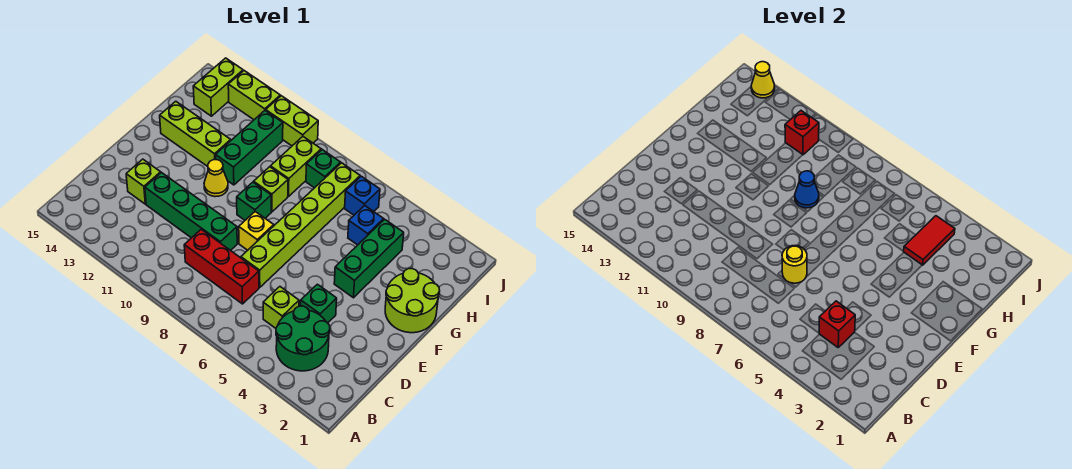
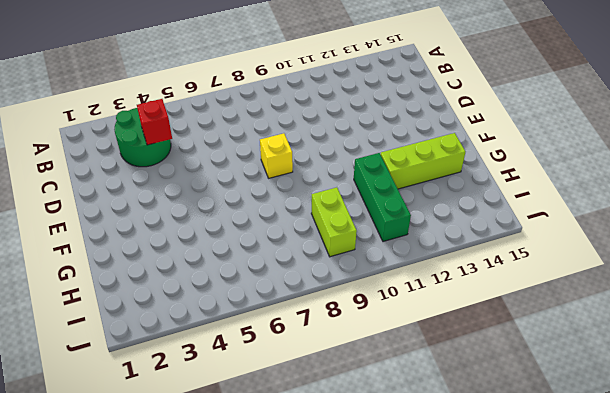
none -> lime brick C5 level 1
none -> red brick C7:C9 level 1
none -> green brick D4 level 1

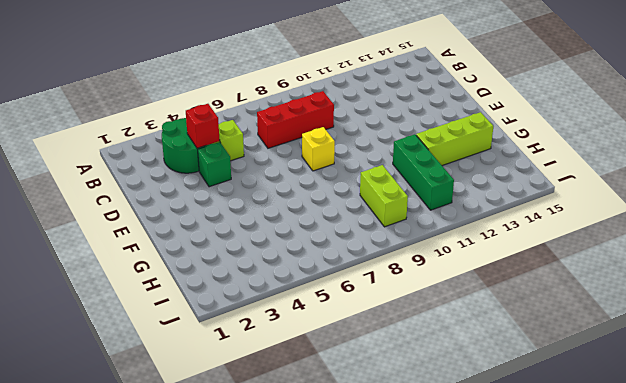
none -> lime brick D7:I7 level 1
none -> green brick D9:D12 level 1
none -> lime brick D13 level 1

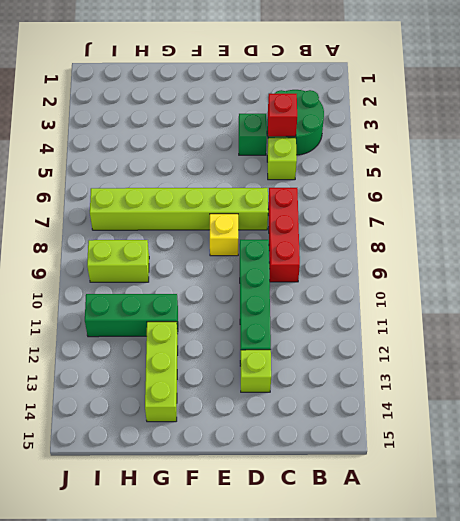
none -> lime round brick F1:G2 level 1
none -> green brick F4:H4 level 1
none -> green brick F9 level 1

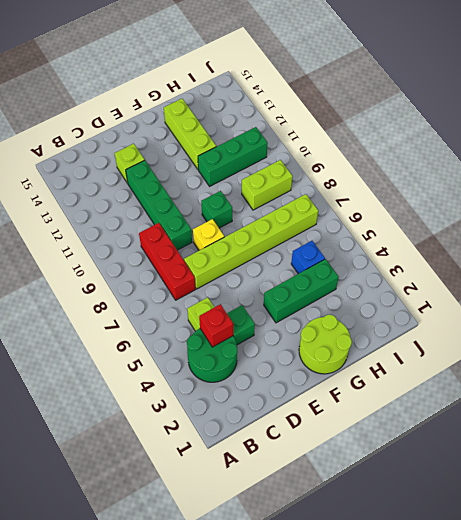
none -> yellow cone F11 level 1
none -> lime brick G9 level 1
none -> blue brick I6 level 1

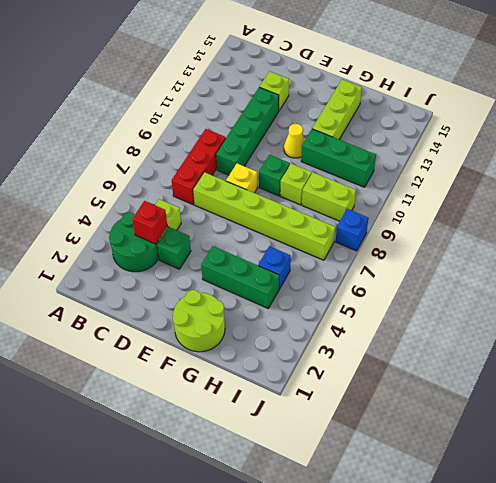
blue brick J8 level 1 -> blue brick I6 level 1
none -> green brick I8 level 1
none -> lime brick I14:J14 level 1
none -> lime brick J10:J11 level 1

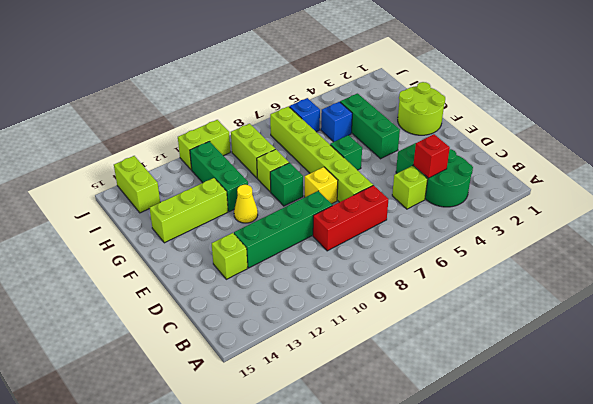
green brick F6 level 1 -> green brick I8 level 1
none -> lime brick J12:J13 level 1
none -> yellow round brick D7 level 2
none -> blue cone G9 level 2

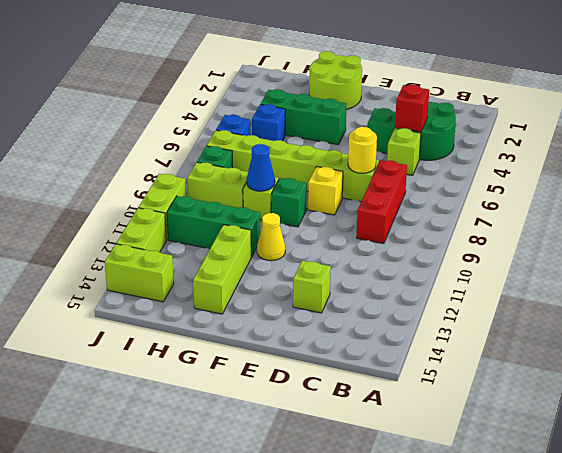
none -> green brick D9:D12 level 1
none -> red tile H4:I4 level 2
none -> red brick I11 level 2

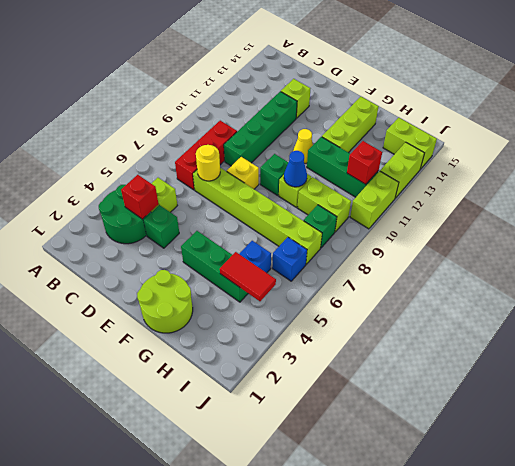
none -> yellow cone J14 level 2

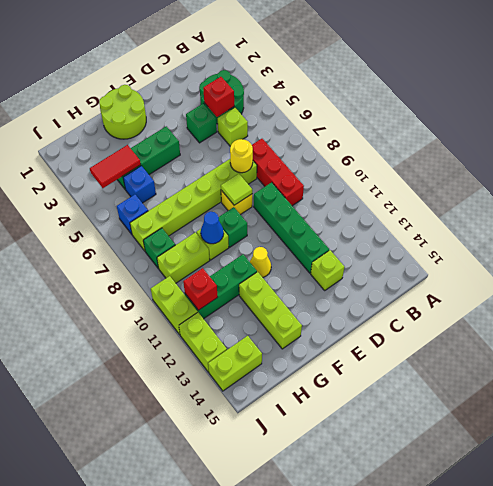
lime tile E8 level 2 -> none
none -> yellow cone J14 level 2

